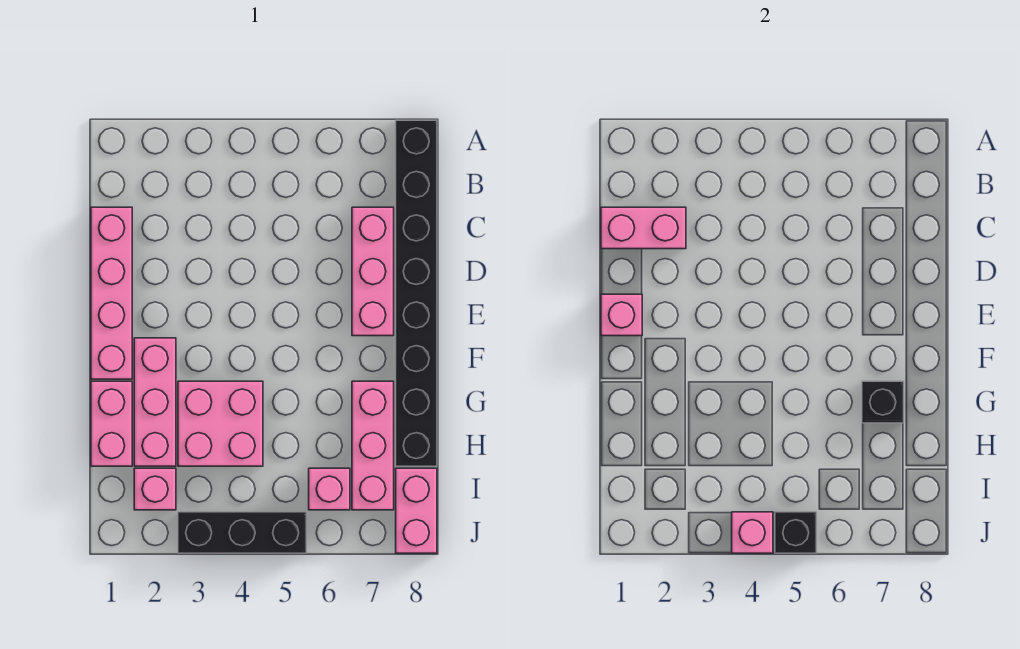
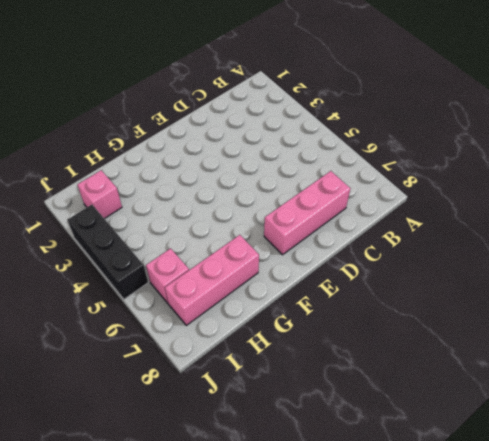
none -> black brick A8:H8 level 1
none -> pink brick C1:F1 level 1
none -> pink brick F2:H2 level 1

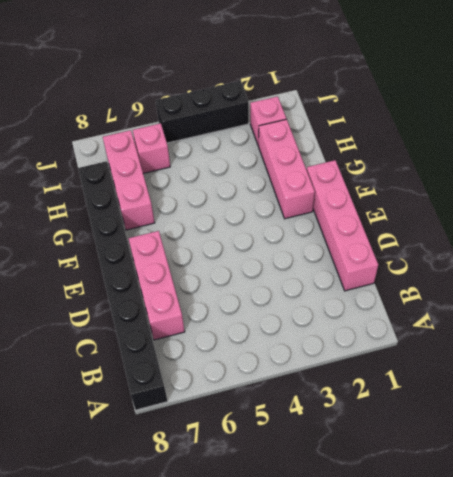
none -> pink brick G1:H1 level 1
none -> pink brick G3:H4 level 1
none -> pink brick I8:J8 level 1

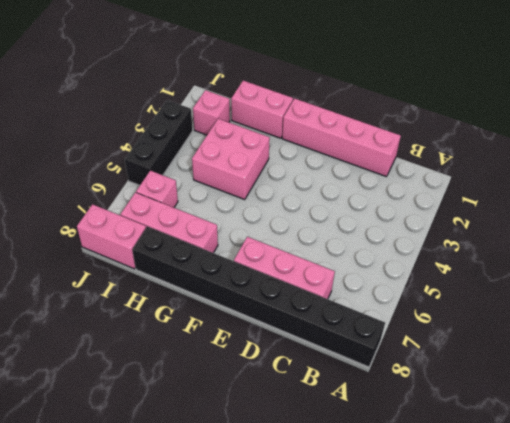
none -> pink brick F2:H2 level 1
none -> pink brick C1:C2 level 2
none -> pink brick E1 level 2

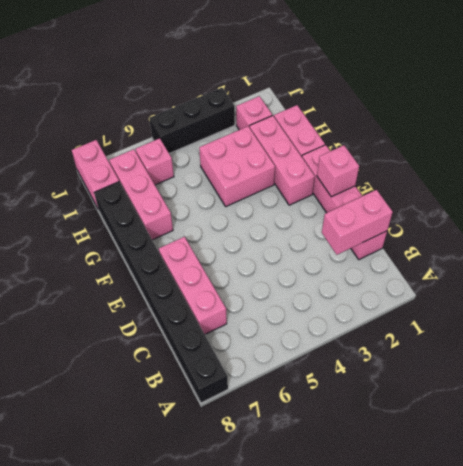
none -> black brick G7 level 2
none -> pink brick J4 level 2
none -> black brick J5 level 2

